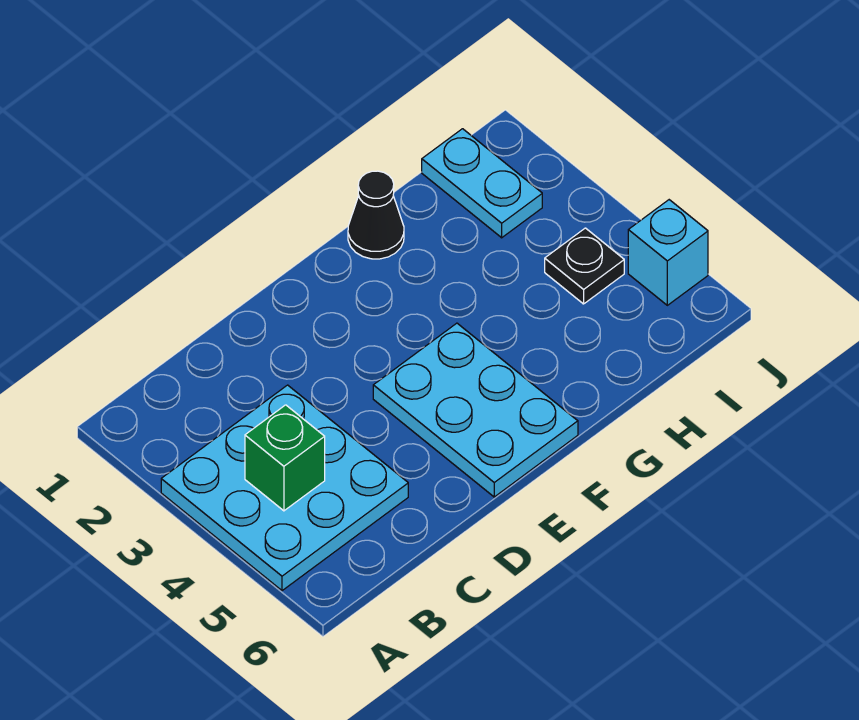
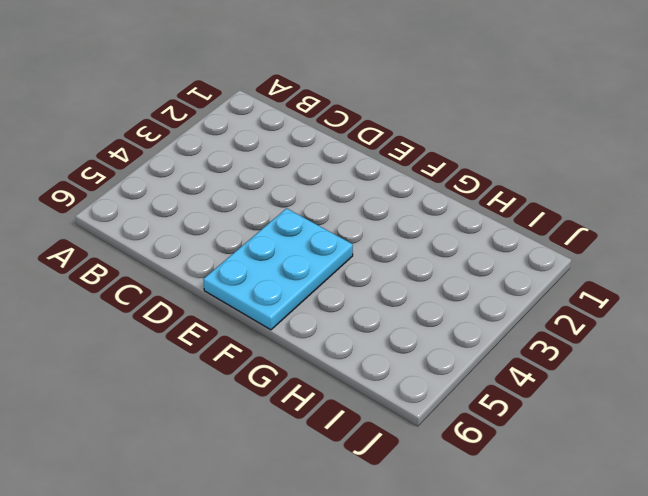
none -> cyan plate A3:C5 level 1
none -> black cone G1 level 1

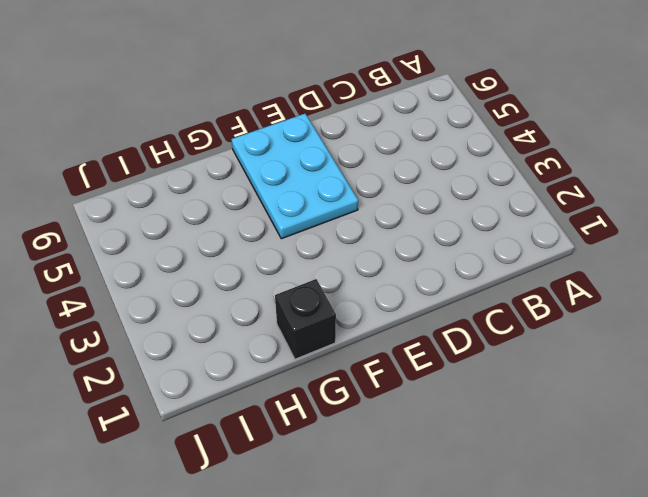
black brick G1 level 1 -> black cone G1 level 1
none -> cyan plate A3:C5 level 1
none -> cyan plate I1:I2 level 1

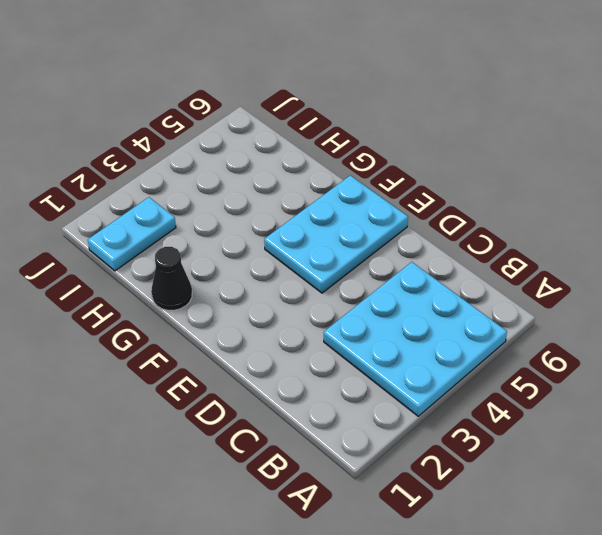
none -> black plate I4 level 1
none -> cyan brick J5 level 1

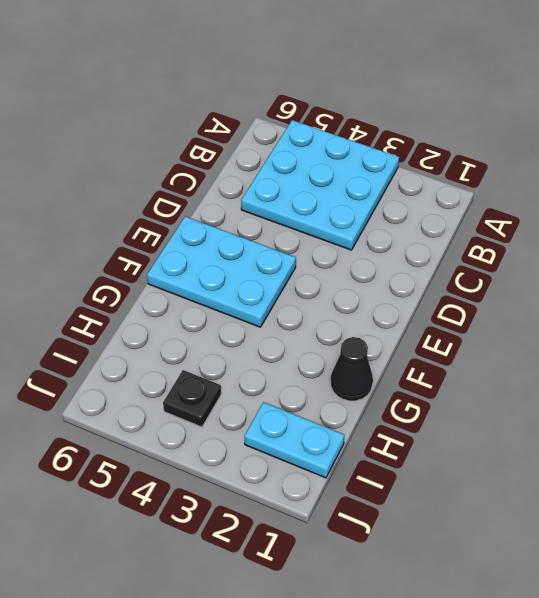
none -> cyan brick J5 level 1
none -> green brick B4 level 2

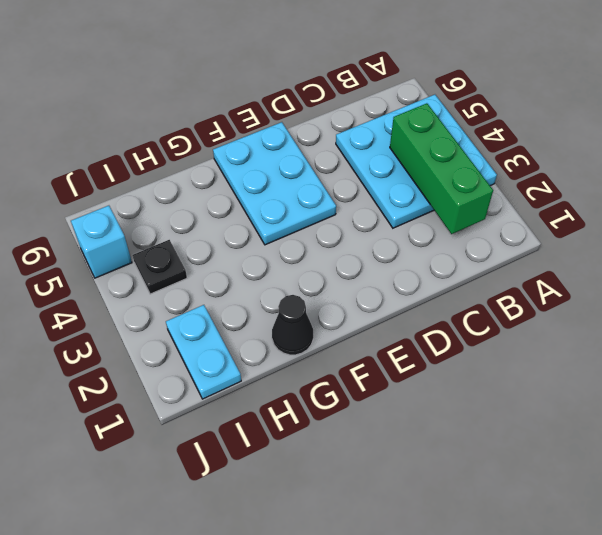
green brick B2:B4 level 2 -> green brick B4 level 2

